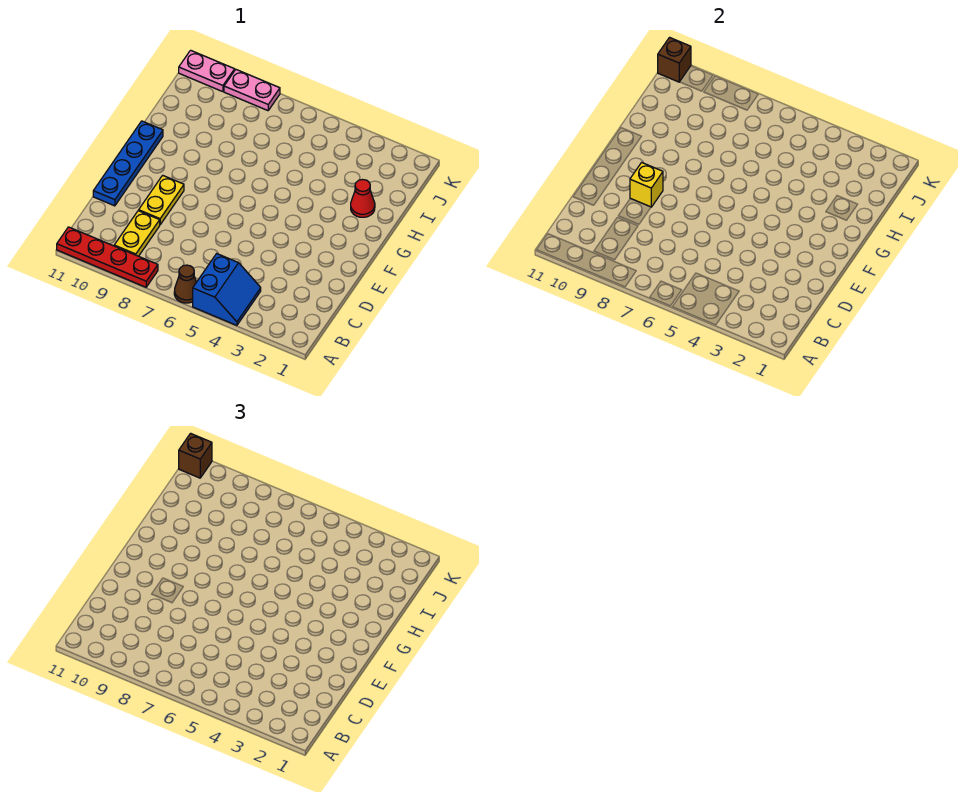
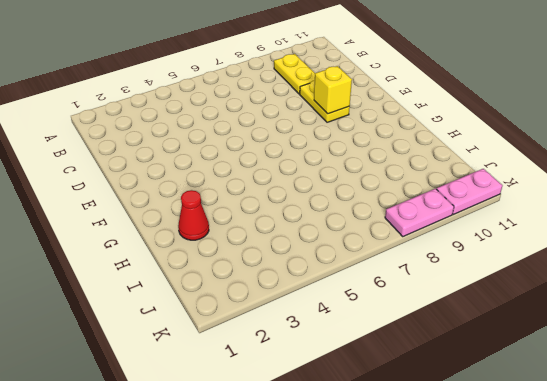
none -> blue slope A4:B5 level 1 top 5
none -> brown cone A6 level 1
none -> red plate A8:A11 level 1

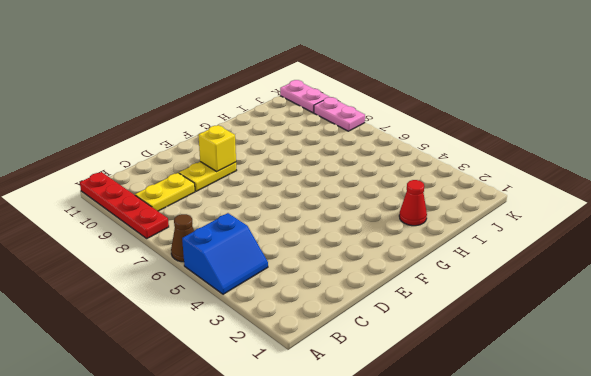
none -> blue plate D11:G11 level 1
none -> brown brick K11 level 2
none -> brown brick K11 level 3

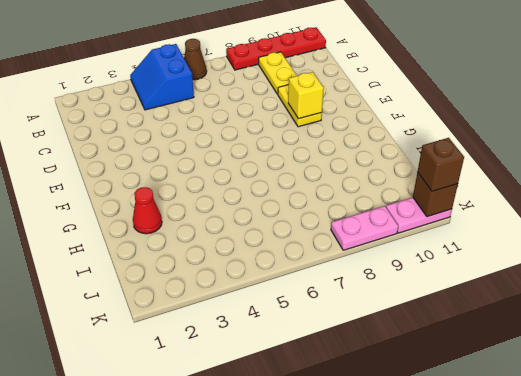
none -> blue plate D11:G11 level 1

